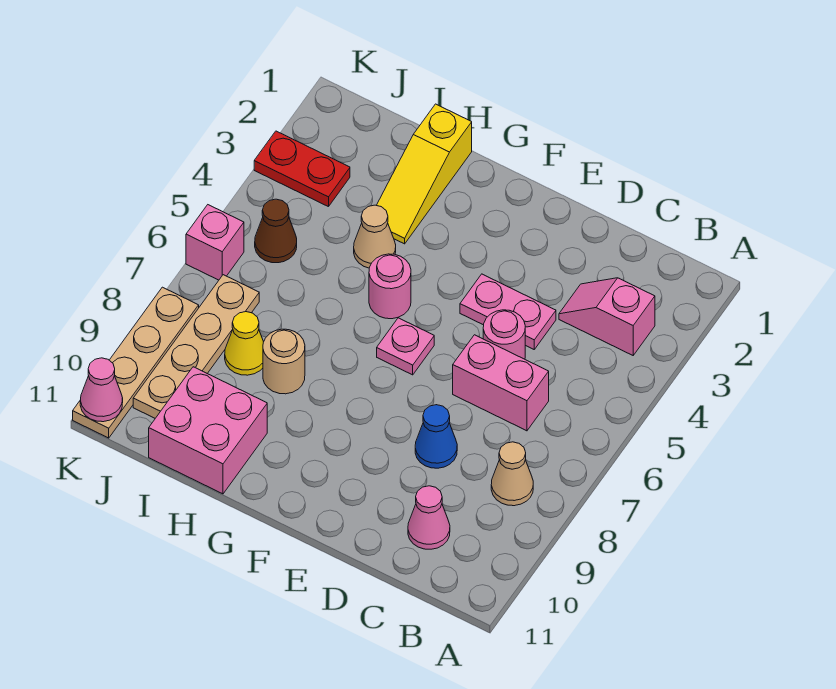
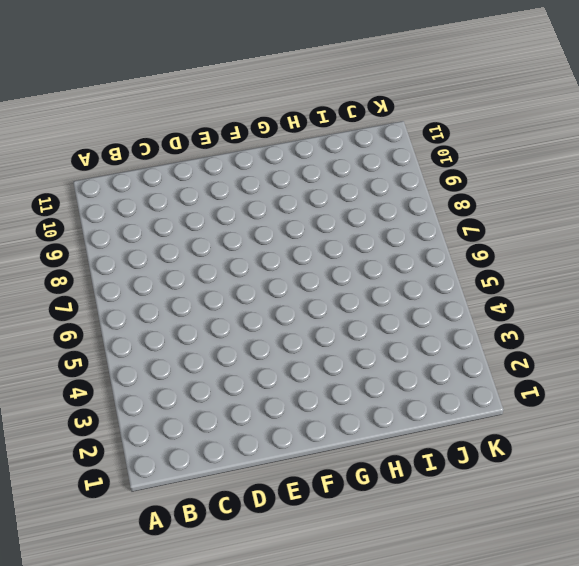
none -> pink slope B3:C3 level 1 top B
none -> tan cone B8 level 1
none -> pink brick C6:D6 level 1

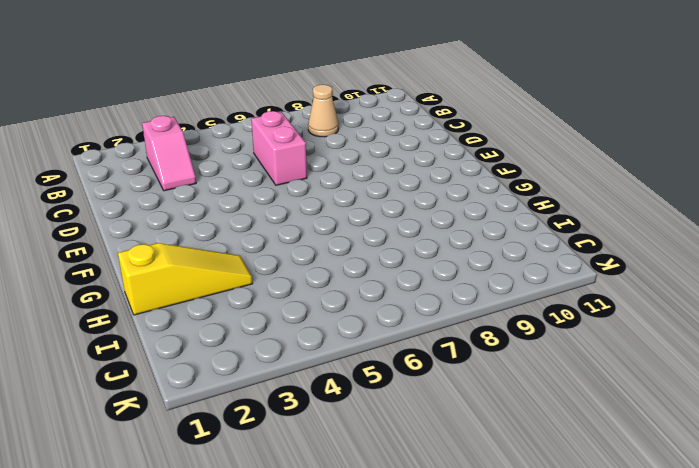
none -> pink cone C10 level 1
none -> pink plate D4:E4 level 1
none -> pink round brick D5 level 1

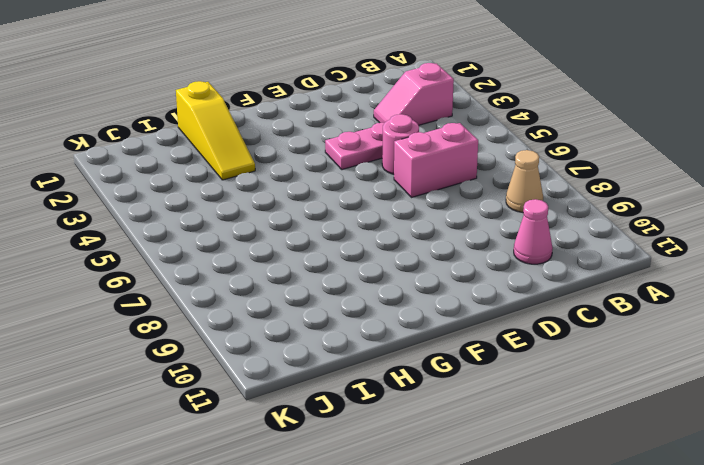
none -> blue cone D8 level 1
none -> pink plate F6 level 1
none -> pink round brick G5 level 1

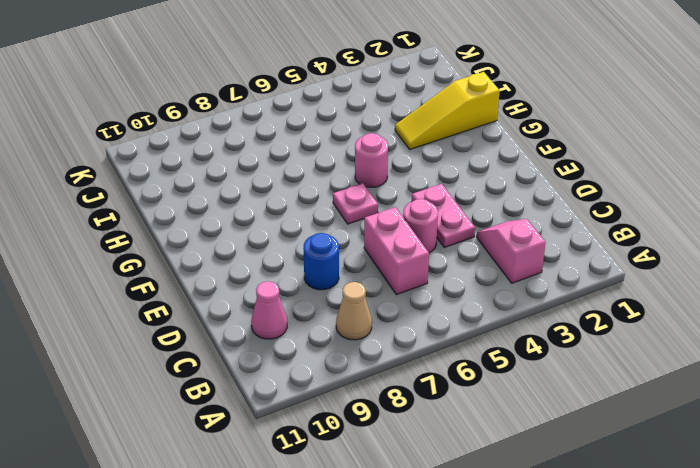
blue round brick D8 level 1 -> blue cone D8 level 1
none -> tan cone H4 level 1
none -> tan round brick H8 level 1
none -> pink brick H10:I11 level 1

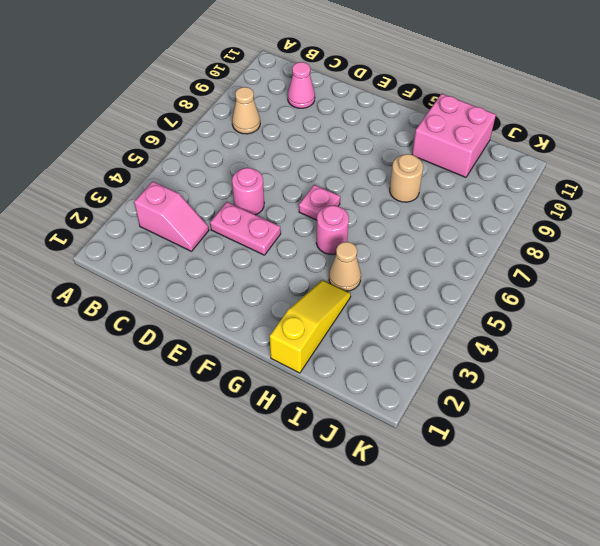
none -> pink brick C6:D6 level 1
none -> blue cone D8 level 1
none -> yellow cone I8 level 1

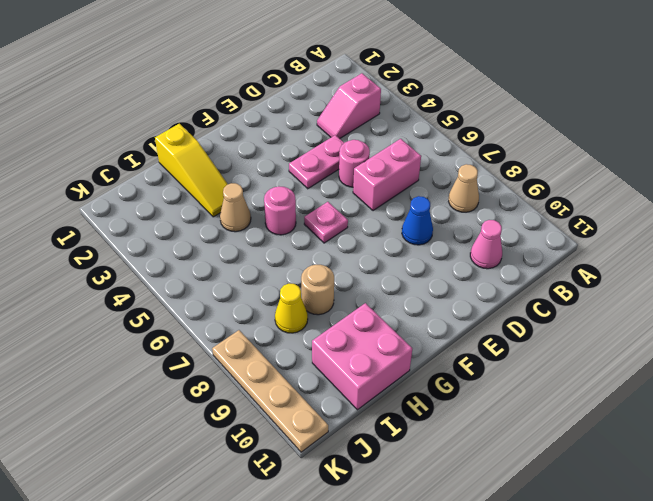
none -> red plate J3:K3 level 1
none -> brown cone J5 level 1
none -> tan plate J7:J10 level 1

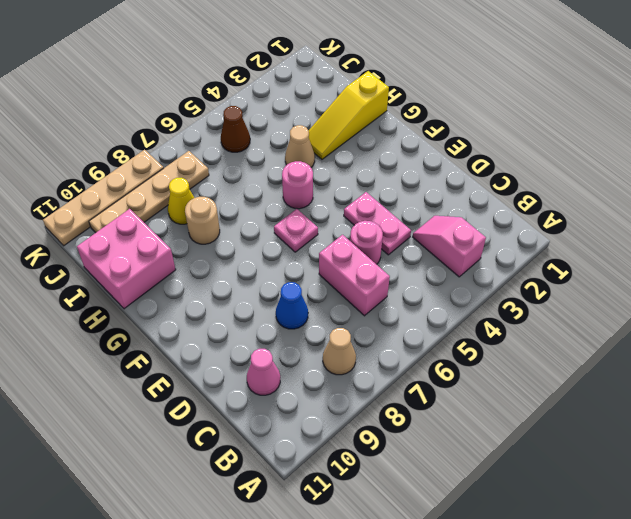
none -> red plate J3:K3 level 1
none -> pink brick K6 level 1
none -> pink cone K11 level 2

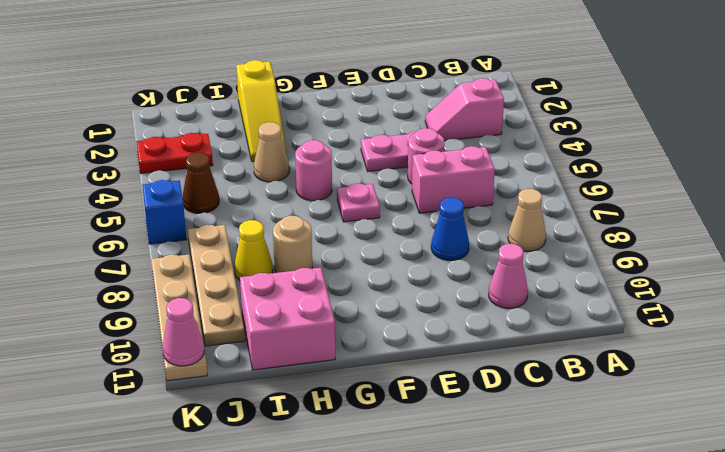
blue brick K6 level 1 -> pink brick K6 level 1

